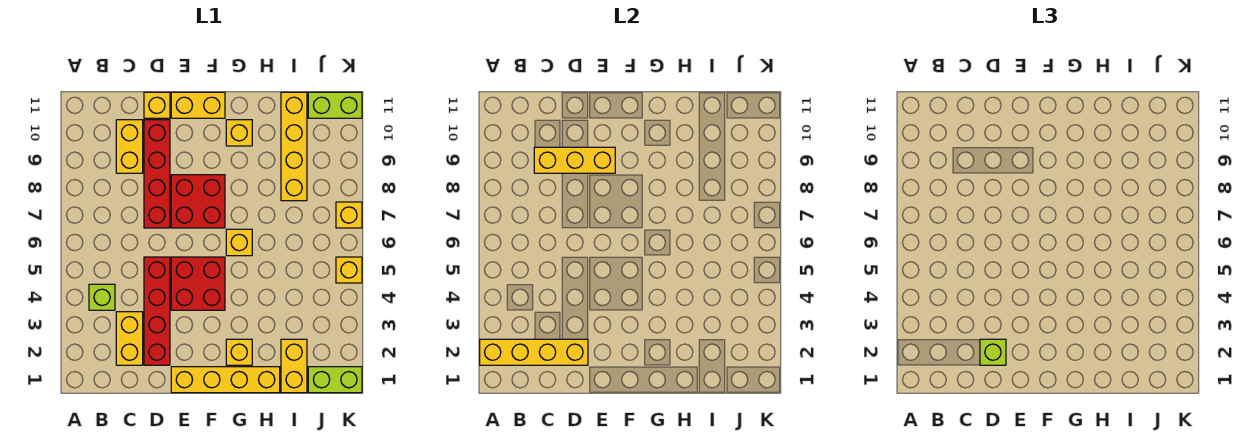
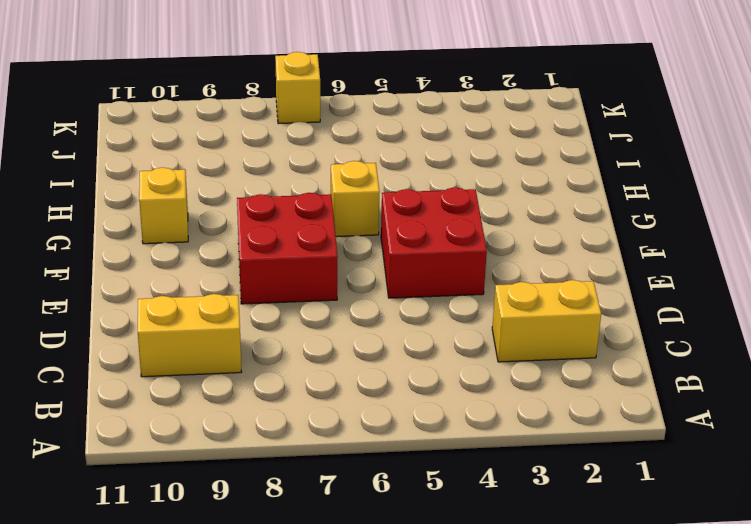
none -> lime brick B4 level 1
none -> red brick D2:D5 level 1
none -> red brick D7:D10 level 1

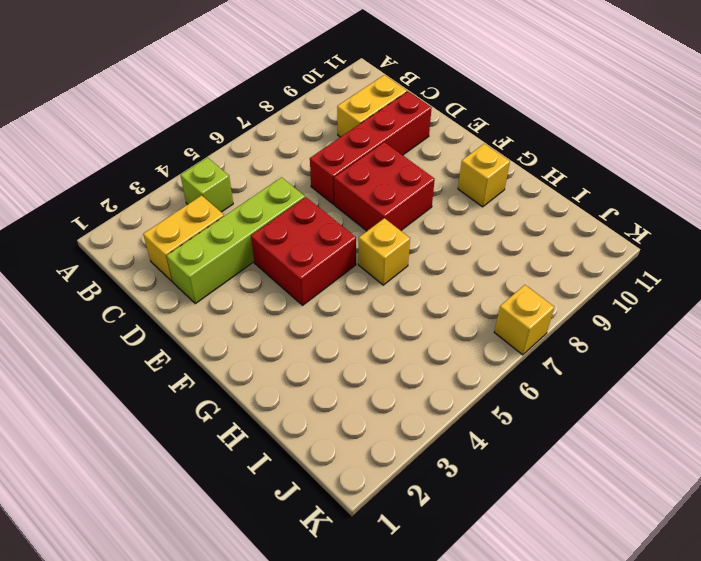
lime brick D2:D5 level 1 -> red brick D2:D5 level 1
none -> yellow brick D11 level 1
none -> yellow brick E1:H1 level 1
none -> yellow brick E11:F11 level 1

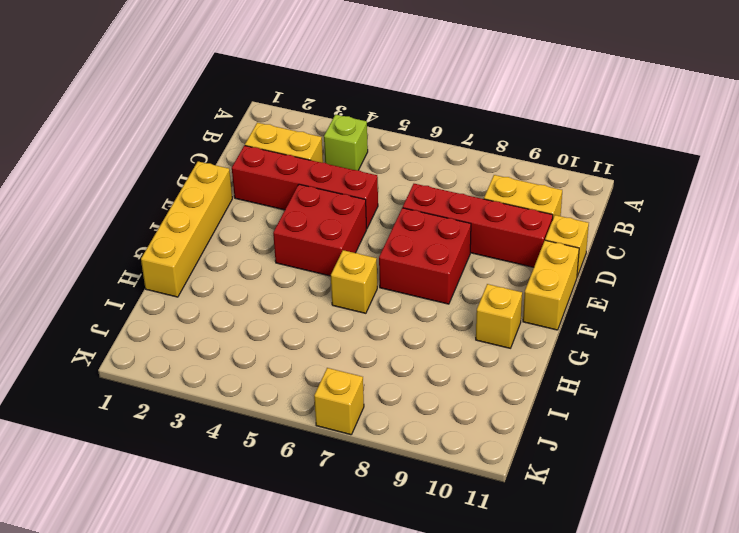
none -> yellow brick G2 level 1
none -> yellow brick I1:I2 level 1
none -> yellow brick I8:I11 level 1

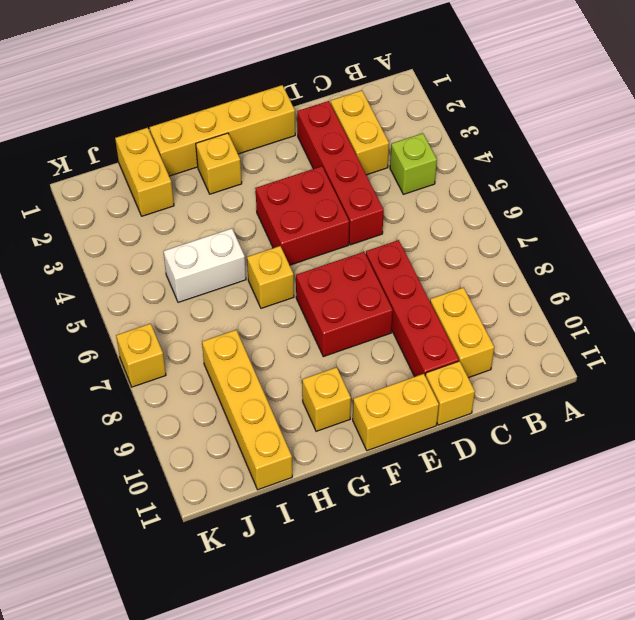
white brick H5:I5 level 1 -> none
none -> lime brick J1:K1 level 1
none -> lime brick J11:K11 level 1
none -> yellow brick K5 level 1

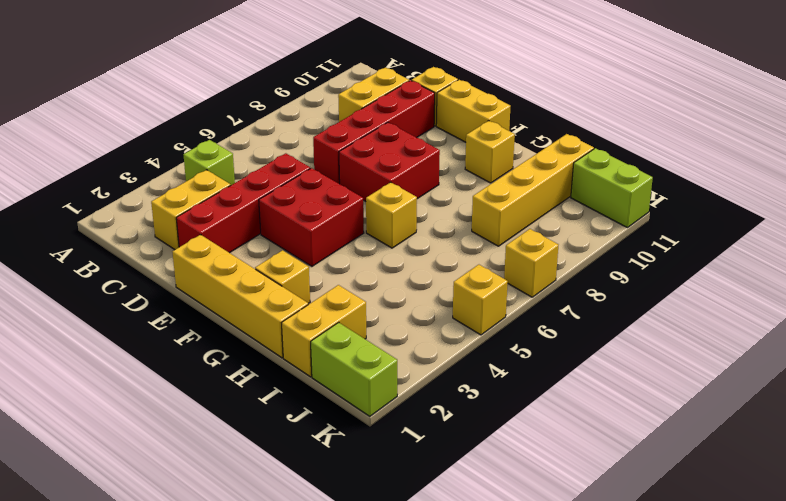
none -> yellow brick A2:D2 level 2
none -> yellow brick C9:E9 level 2
none -> lime brick D2 level 3

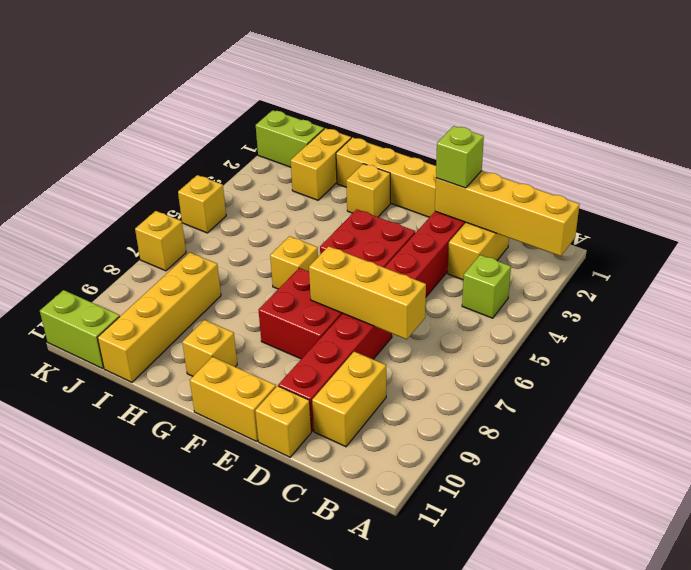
yellow brick C7:E7 level 2 -> yellow brick C9:E9 level 2

